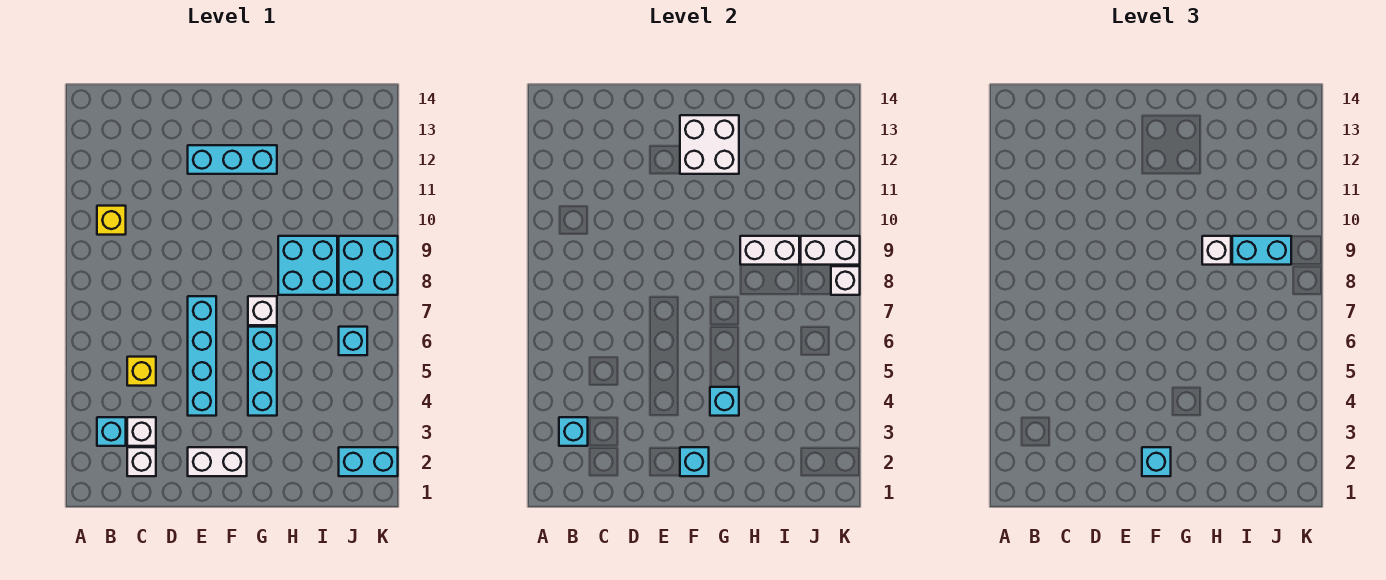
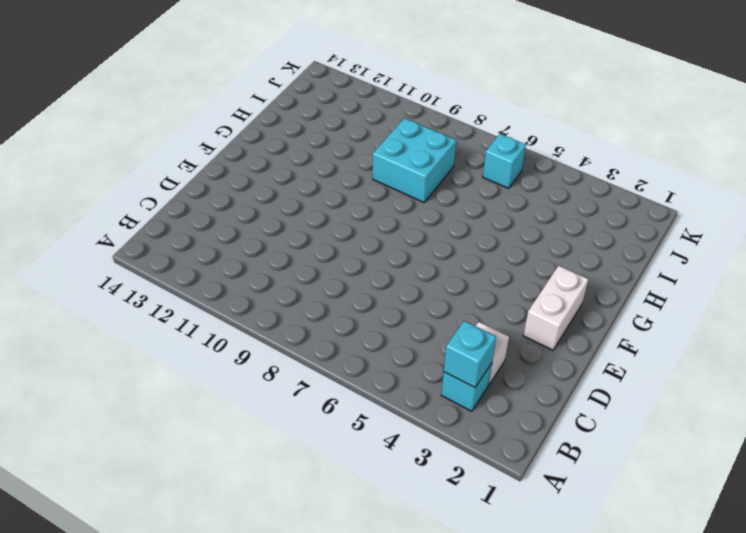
none -> yellow brick B10 level 1
none -> white brick C2 level 1
none -> yellow brick C5 level 1

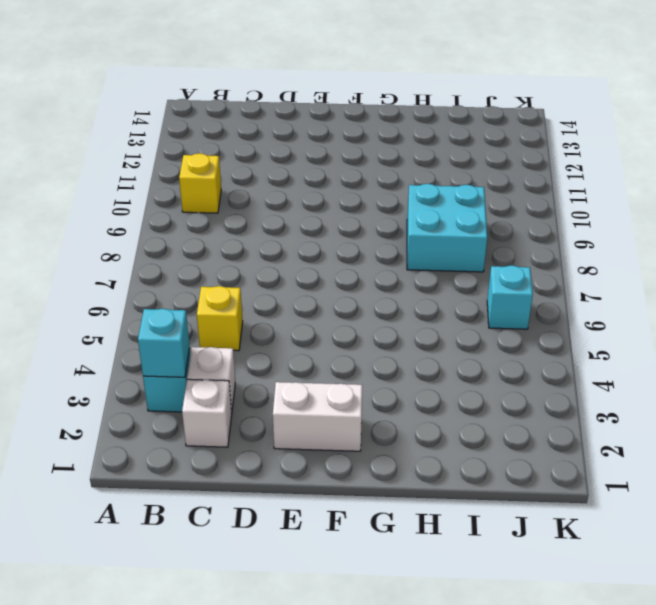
none -> cyan brick E4:E7 level 1
none -> cyan brick E12:G12 level 1
none -> cyan brick G4:G6 level 1

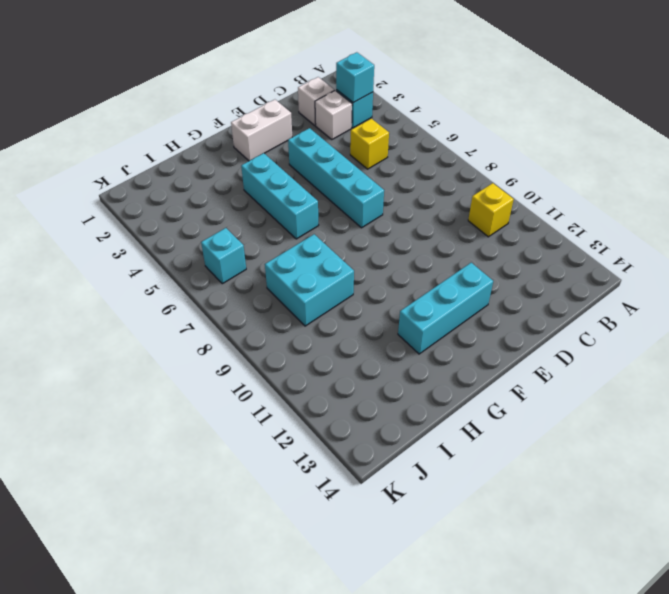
none -> white brick G7 level 1
none -> cyan brick J2:K2 level 1
none -> cyan brick J8:K9 level 1

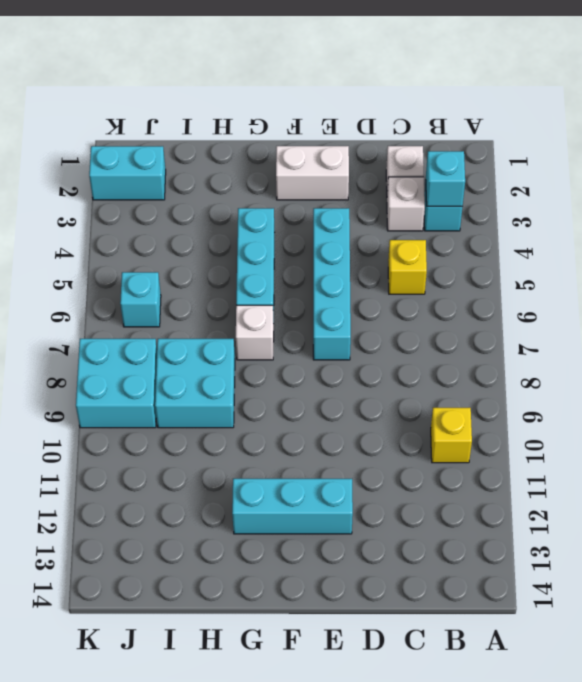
none -> cyan brick F2 level 2
none -> white brick F12:G13 level 2
none -> cyan brick G4 level 2

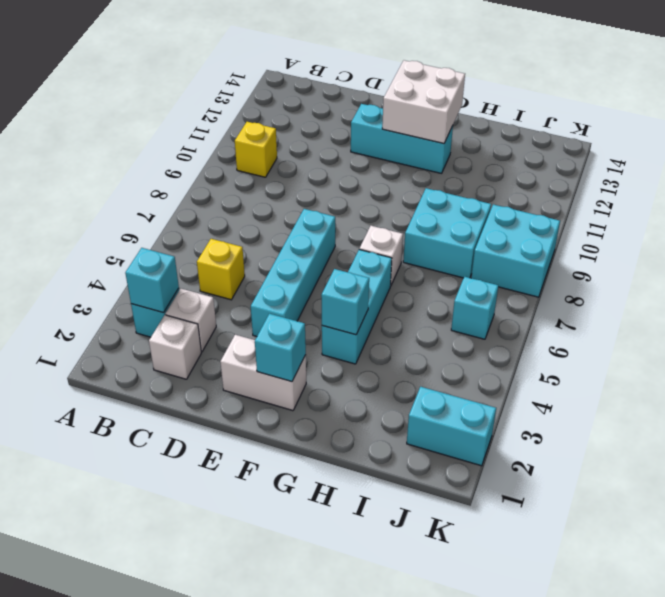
none -> white brick H9:I9 level 2
none -> white brick J9:K9 level 2
none -> white brick K8 level 2

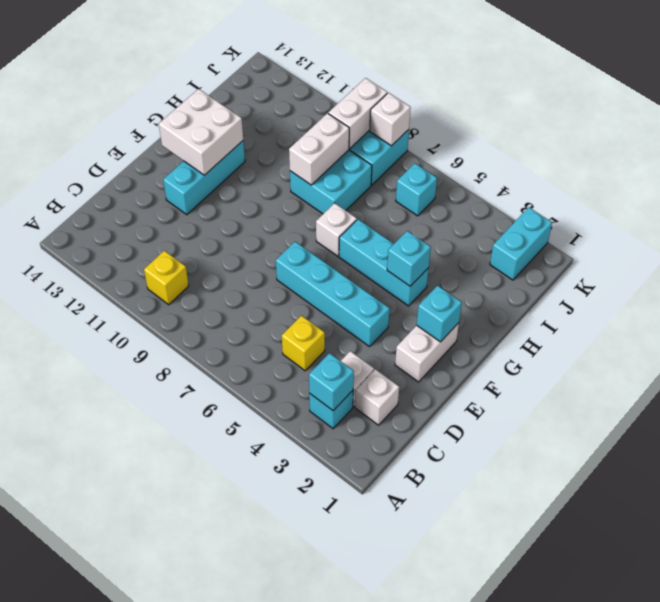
none -> cyan brick F2 level 3
none -> white brick H9 level 3
none -> cyan brick I9:J9 level 3

